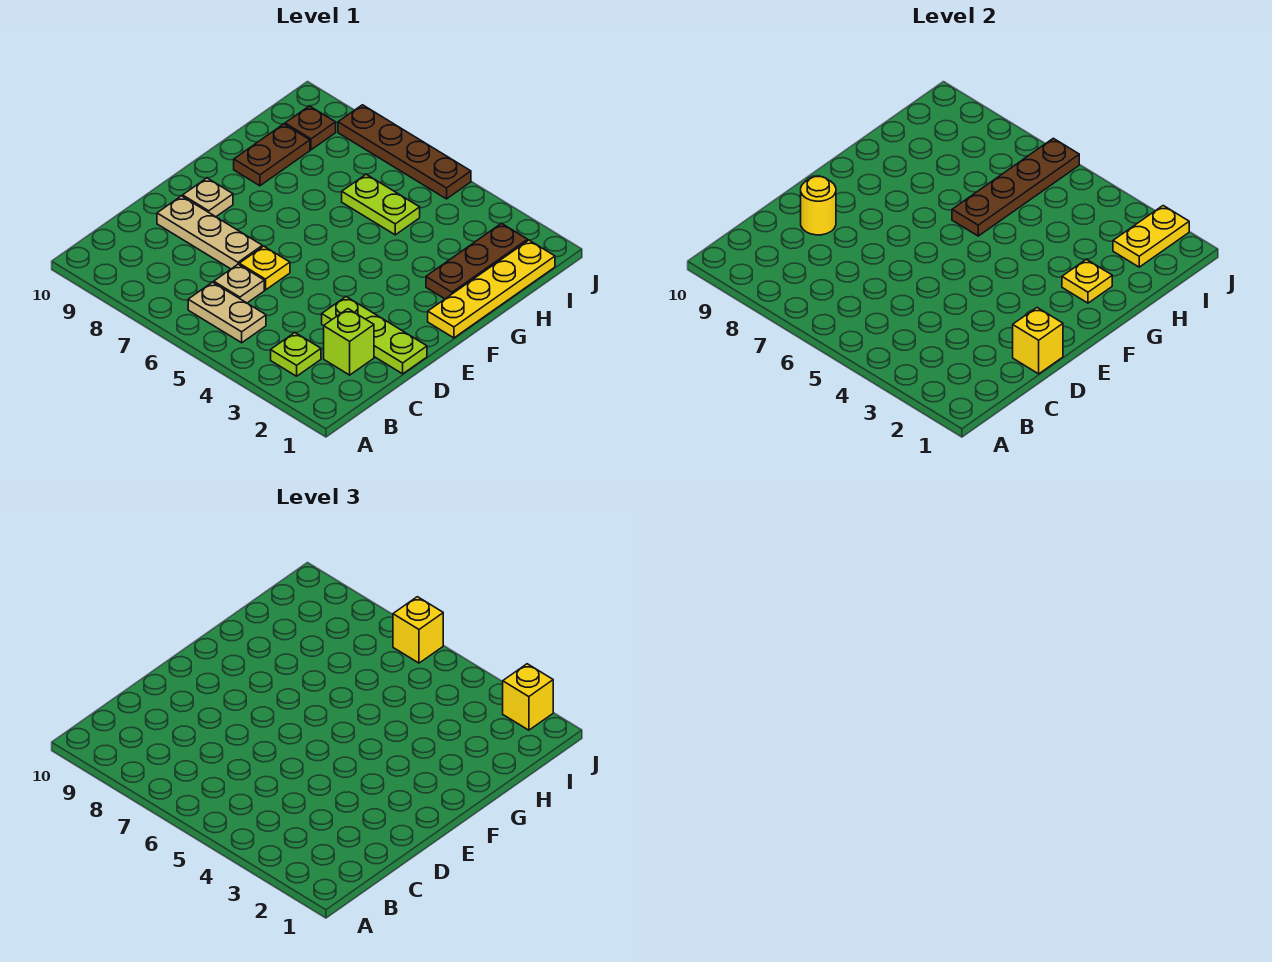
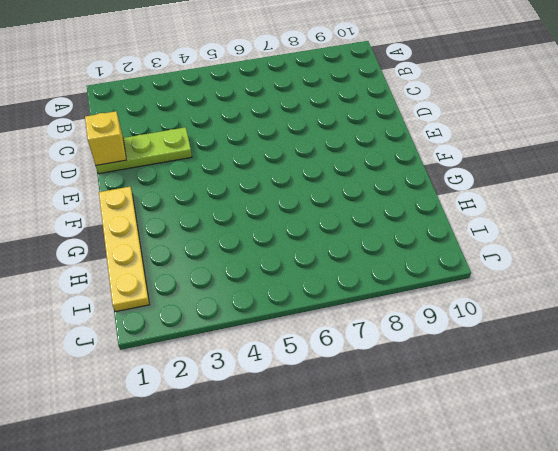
none -> lime plate B3 level 1
none -> tan plate B5:B6 level 1
none -> lime brick C2 level 1

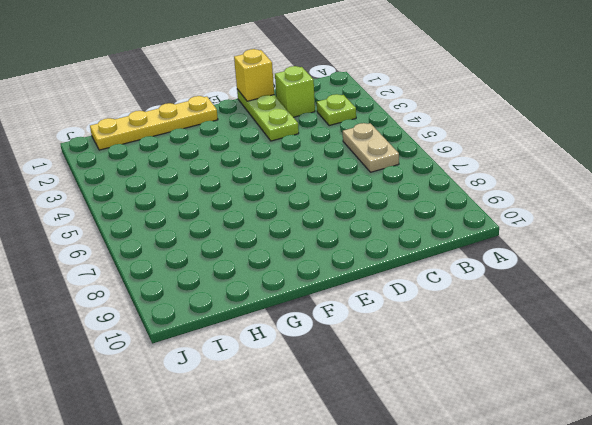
none -> tan plate C6 level 1
none -> yellow plate D6 level 1
none -> tan plate D7:D9 level 1

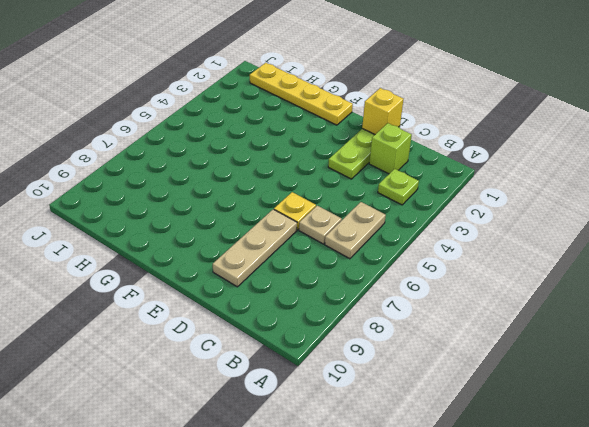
none -> tan plate E9 level 1
none -> brown plate G2:I2 level 1
none -> brown plate G9:H9 level 1

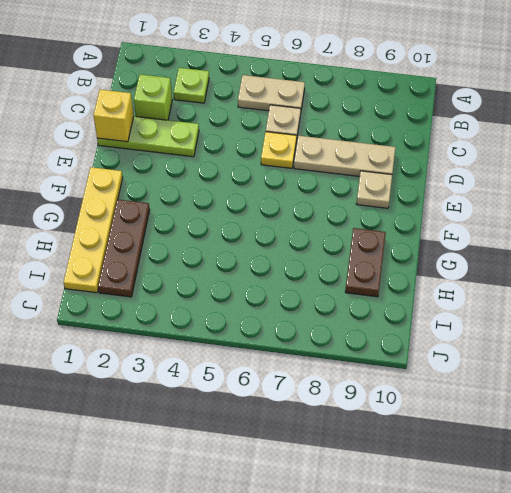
none -> lime plate H5:H6 level 1
none -> brown plate I9 level 1
none -> brown plate J5:J8 level 1

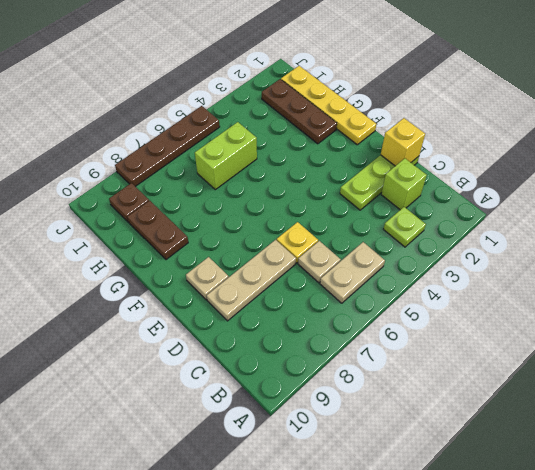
lime brick H5:H6 level 1 -> lime plate H5:H6 level 1
none -> yellow round brick D9 level 2
none -> yellow plate G2 level 2
none -> brown plate G6:J6 level 2

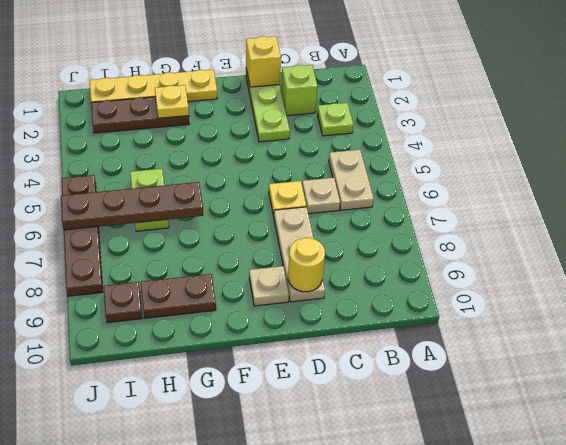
none -> yellow plate I2:J2 level 2
none -> yellow brick J2 level 3
none -> yellow brick J6 level 3

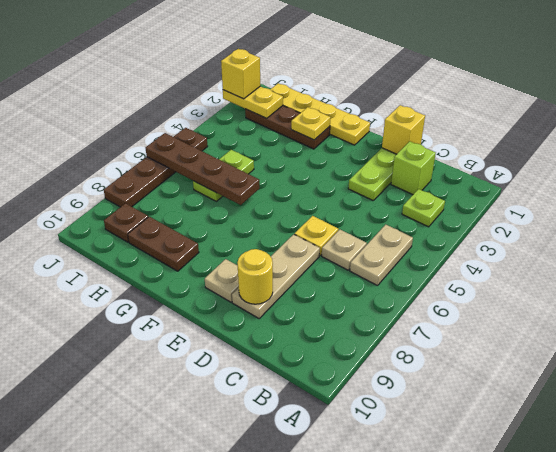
none -> yellow brick J6 level 3

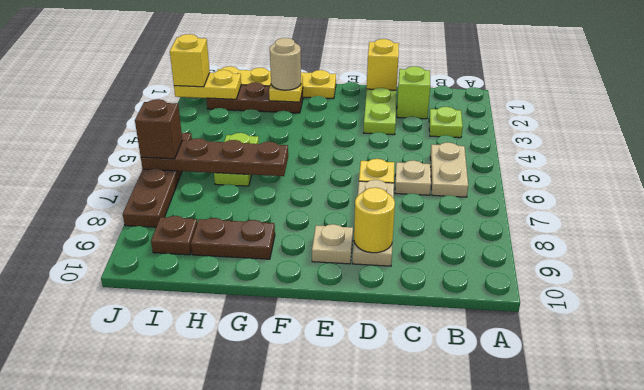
tan round brick G2 level 3 -> none
brown brick J6 level 3 -> yellow brick J6 level 3

